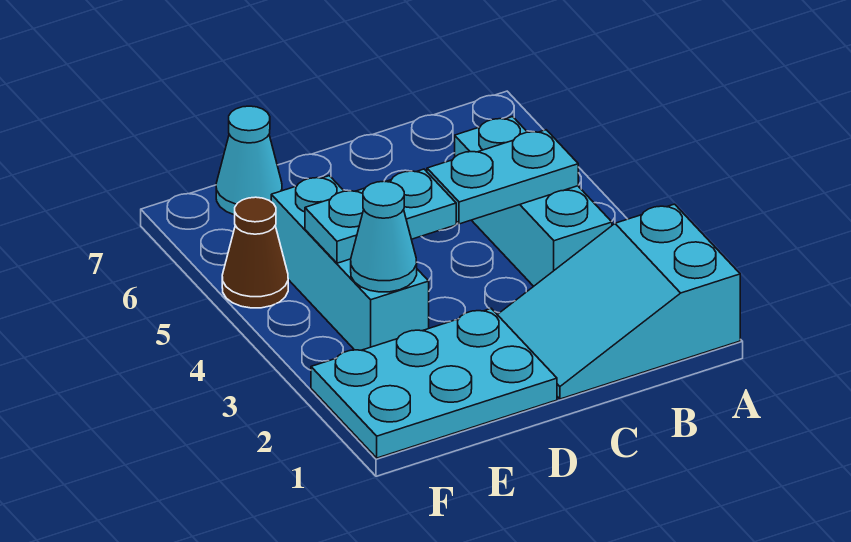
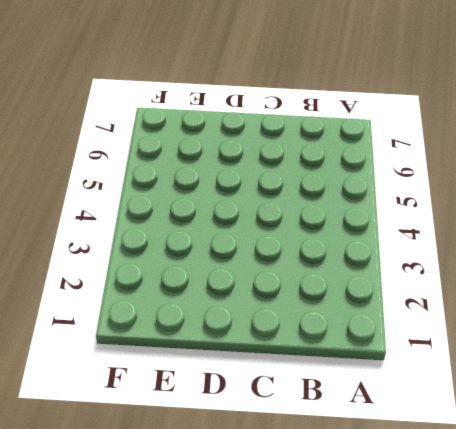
none -> cyan slope A1:C2 level 1 top A
none -> cyan brick B3:B5 level 1

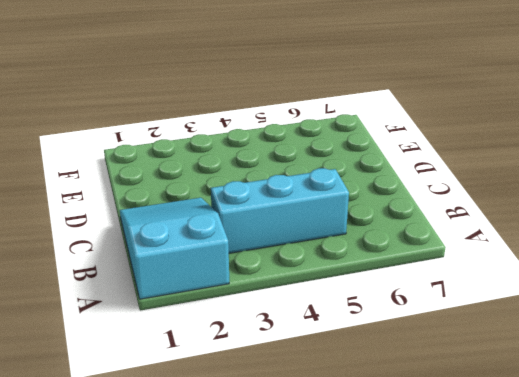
none -> cyan plate D1:F2 level 1
none -> cyan brick E3:E5 level 1

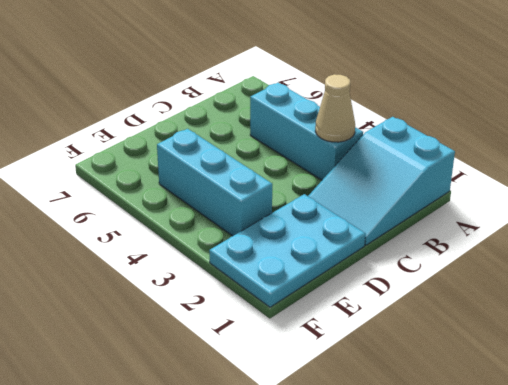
tan cone B3 level 2 -> none
none -> cyan cone E7 level 1
none -> brown cone F5 level 1

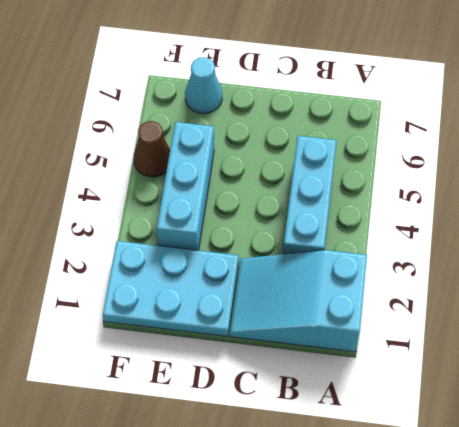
none -> cyan plate B4:C4 level 2
none -> cyan plate D4:E4 level 2

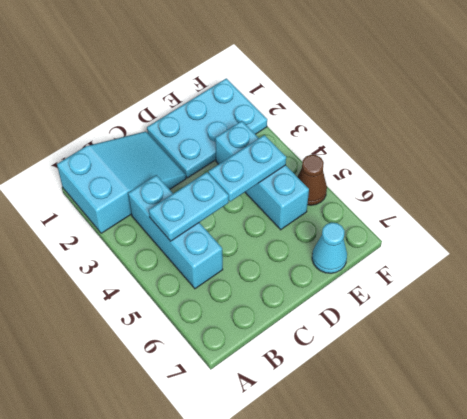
none -> cyan cone E3 level 2

